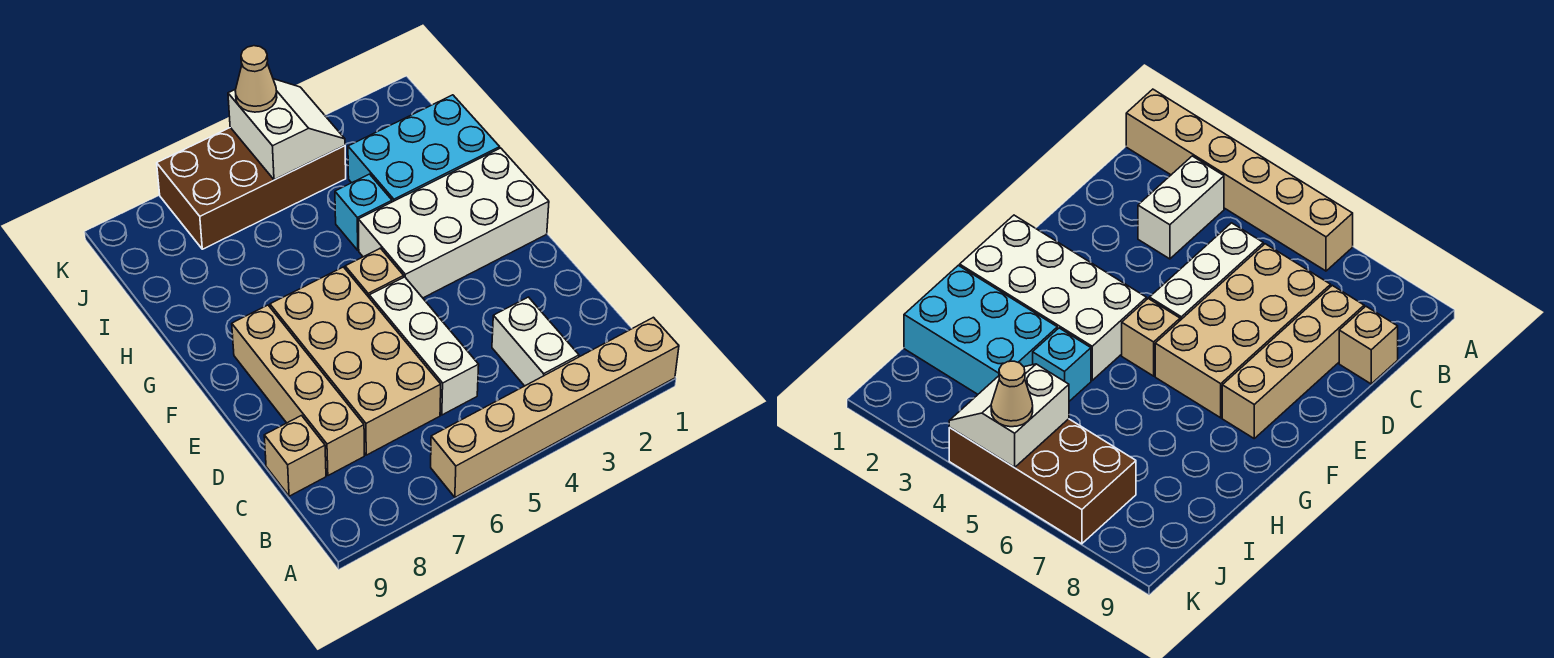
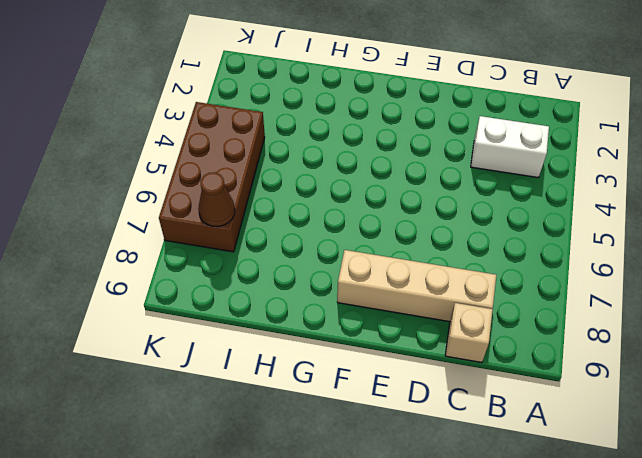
brown cone J7 level 2 -> none
none -> tan brick A1:A6 level 1
none -> white brick C5:E5 level 1
none -> tan brick C6:F7 level 1

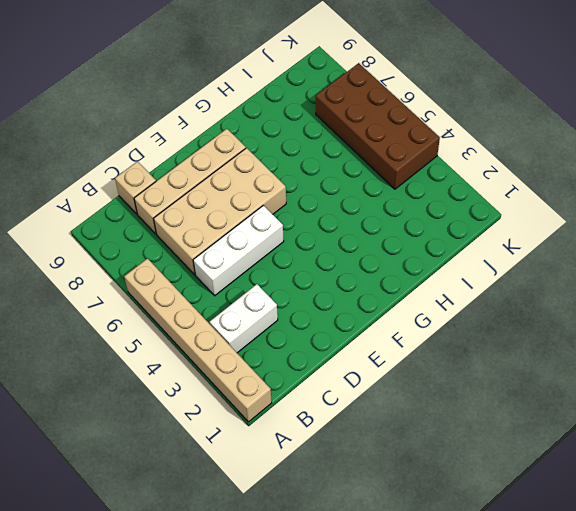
none -> white brick F1:G4 level 1
none -> tan brick F5 level 1
none -> cyan brick H1:I3 level 1

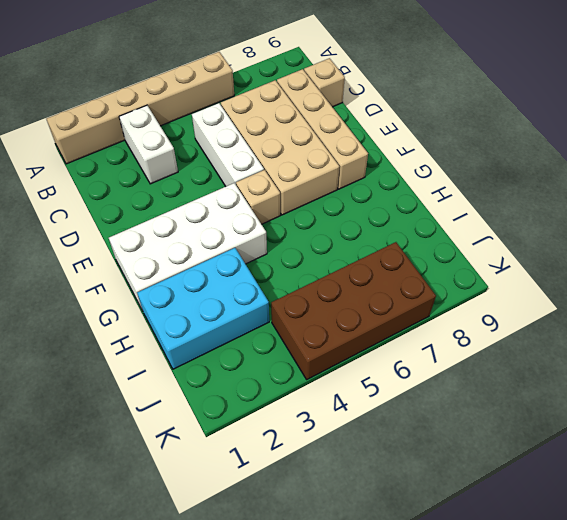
none -> cyan brick H4 level 1
none -> white slope J4:K5 level 2 top 5
none -> tan cone K5 level 3

